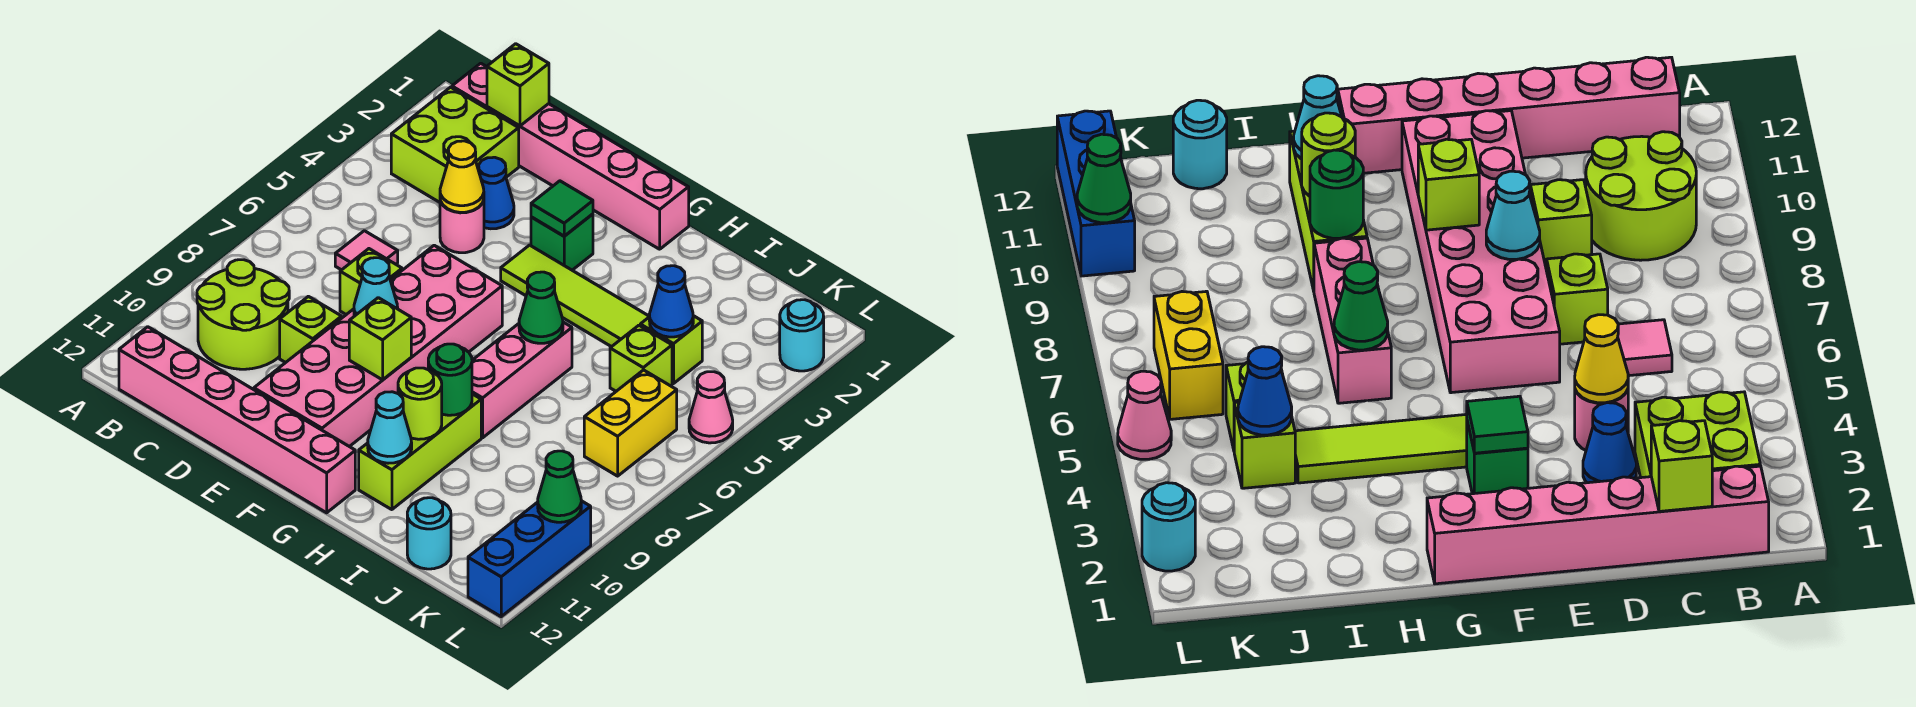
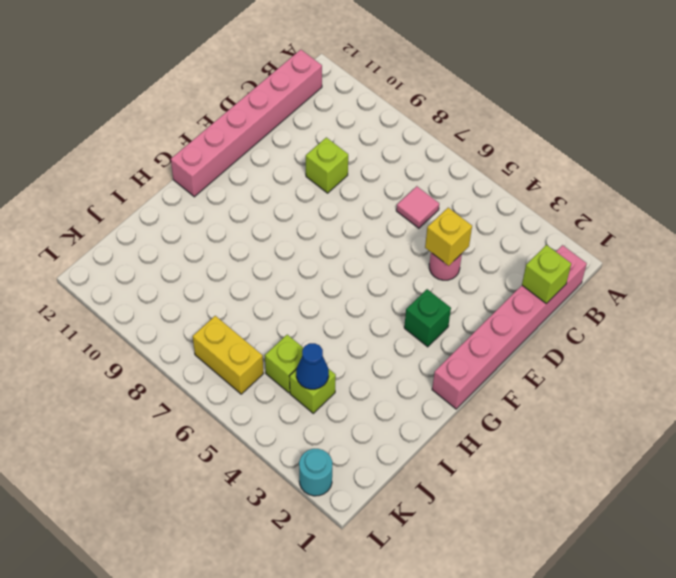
yellow brick D4 level 2 -> yellow cone D4 level 2
none -> lime brick B2:C3 level 1
none -> lime round brick B9:C10 level 1
none -> blue cone D3 level 1
none -> lime brick D7 level 1

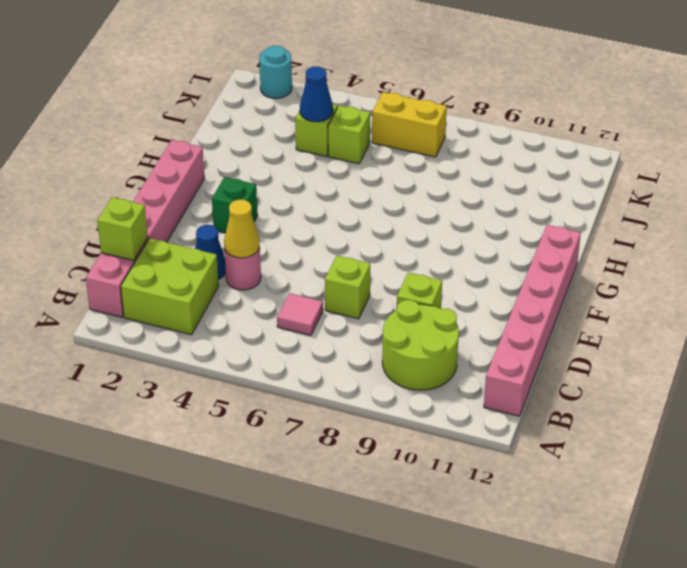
none -> pink brick E6:F11 level 1
none -> lime tile F4:I4 level 1
none -> pink brick H6:H8 level 1
none -> lime brick H9:H11 level 1

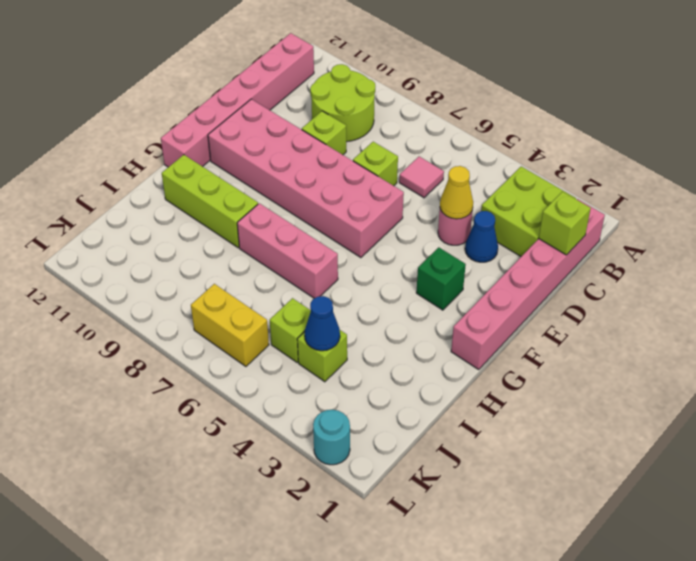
none -> lime tile F4:I4 level 1
none -> cyan round brick J12 level 1
none -> pink cone L5 level 1
none -> blue brick L10:L12 level 1

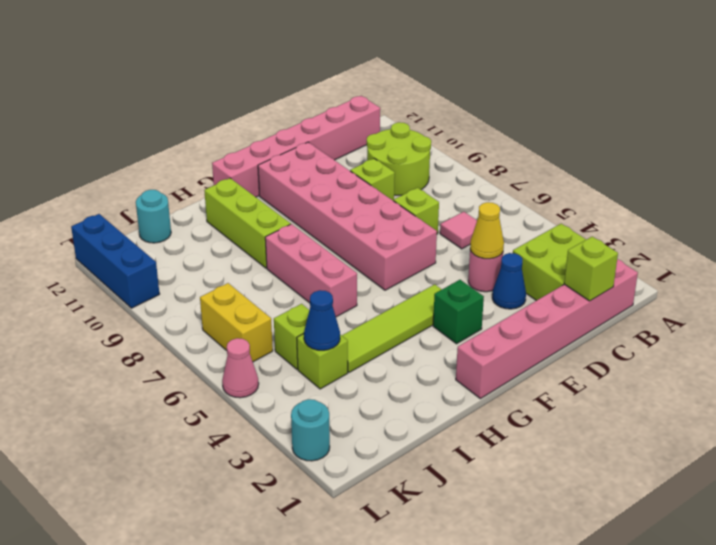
none -> cyan cone E8 level 2
none -> green tile F3 level 2
none -> lime brick F9 level 2
none -> green cone H6 level 2

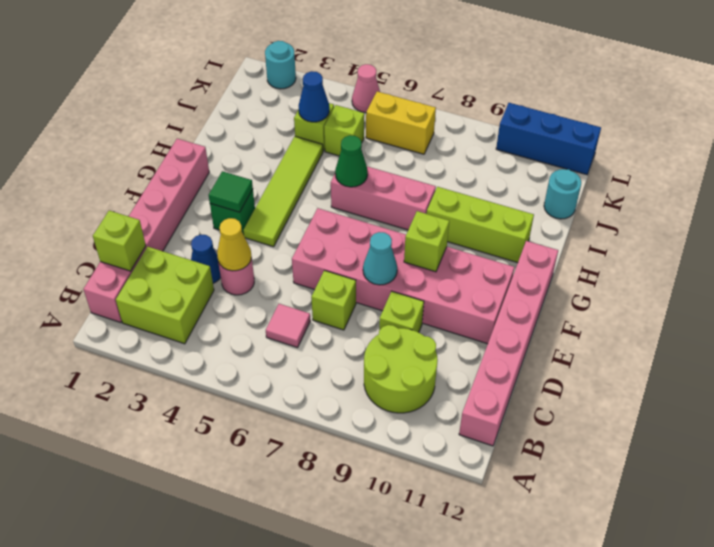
none -> green round brick H9 level 2
none -> lime round brick H10 level 2
none -> cyan cone H11 level 2
none -> green cone L10 level 2

